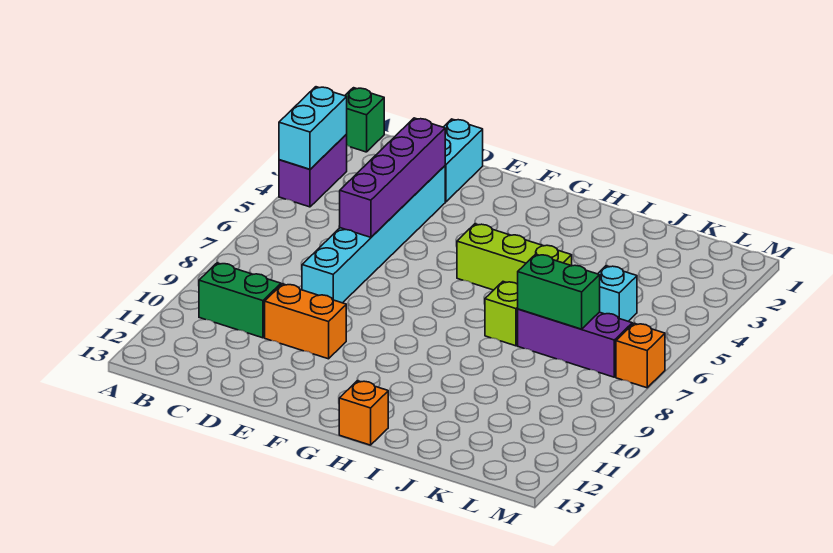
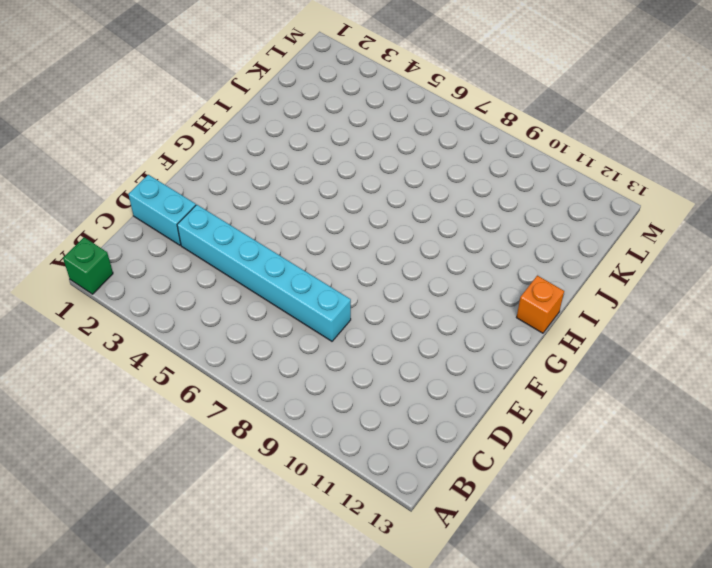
none -> purple brick A3:A4 level 1
none -> green brick B10:C10 level 1
none -> orange brick D10:E10 level 1

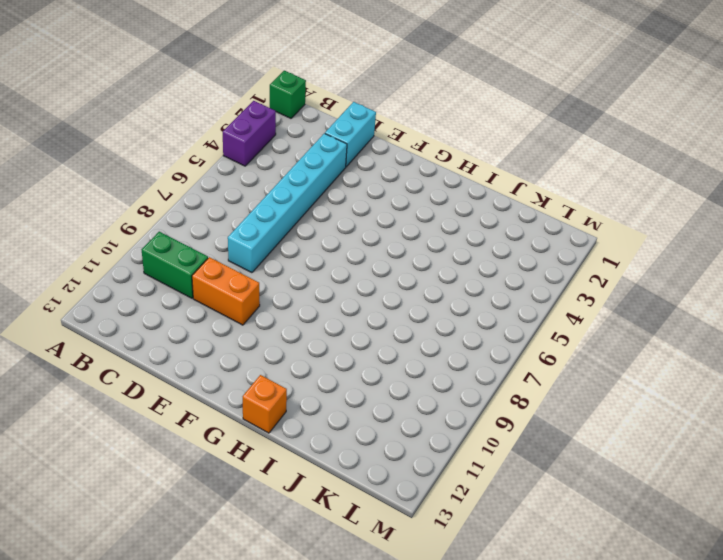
none -> lime brick G5:I5 level 1
none -> lime brick I7 level 1
none -> purple brick J7:L7 level 1

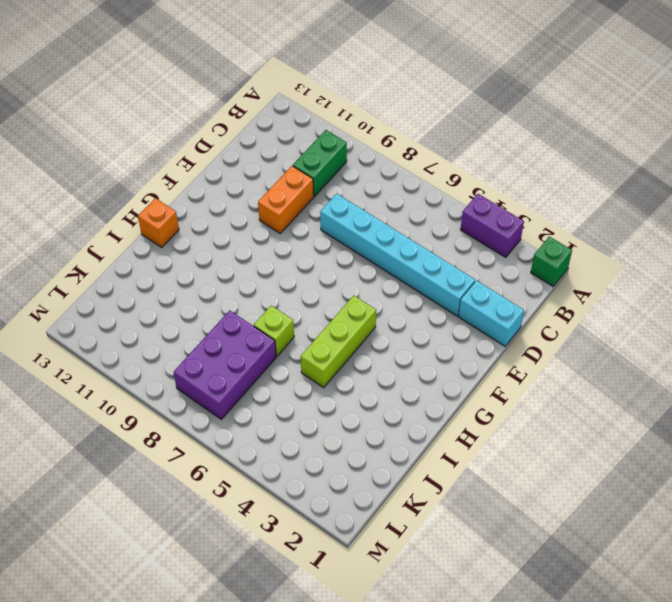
purple brick J7:L8 level 1 -> purple brick J7:L7 level 1
none -> cyan brick K5 level 1
none -> orange brick M7 level 1
none -> cyan brick A3:A4 level 2

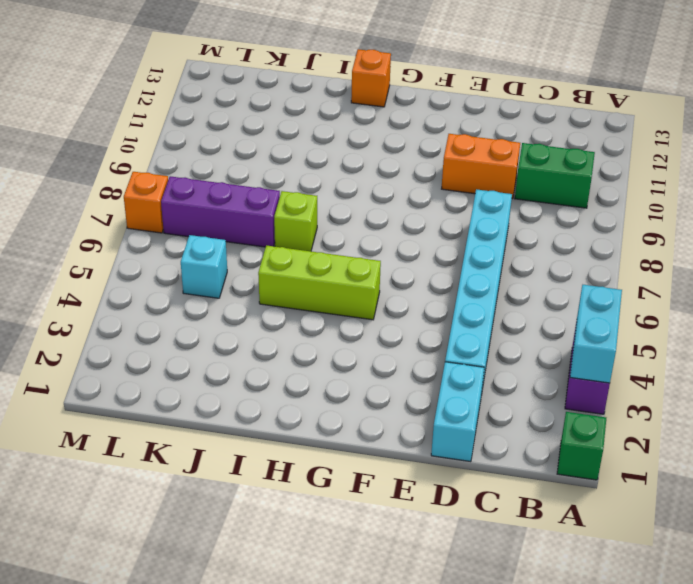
none -> purple brick D3:D6 level 2
none -> green brick J7:K7 level 2

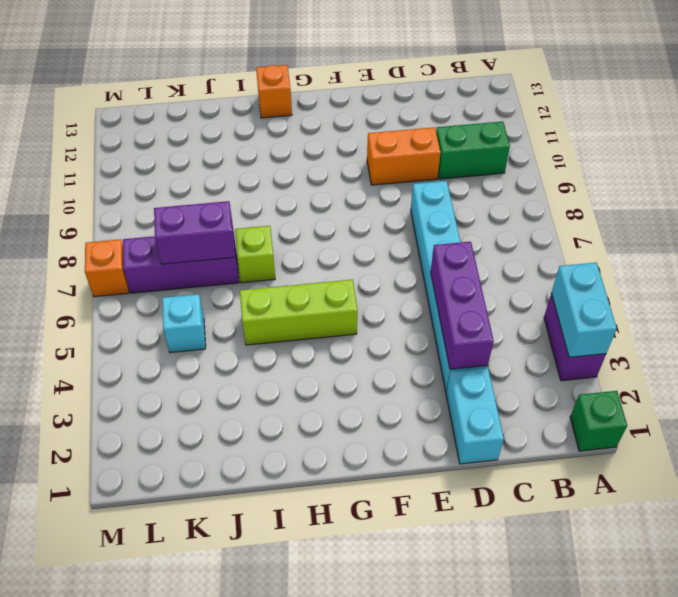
purple brick D3:D5 level 2 -> purple brick D3:D6 level 2
purple brick J7:K7 level 2 -> green brick J7:K7 level 2

